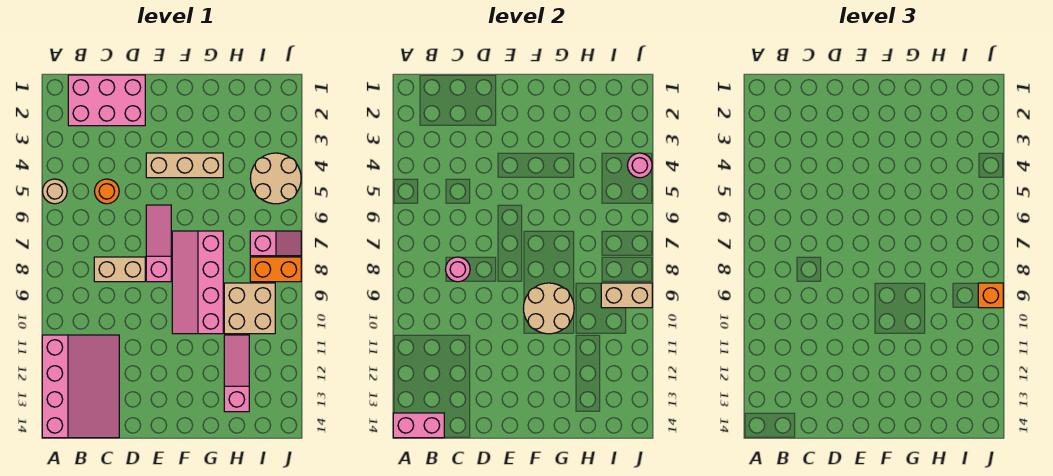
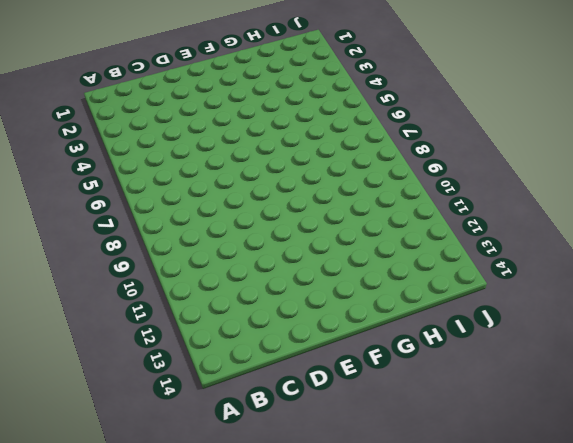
none -> tan round brick A5 level 1
none -> pink slope A11:C14 level 1 top A
none -> pink brick B1:D2 level 1

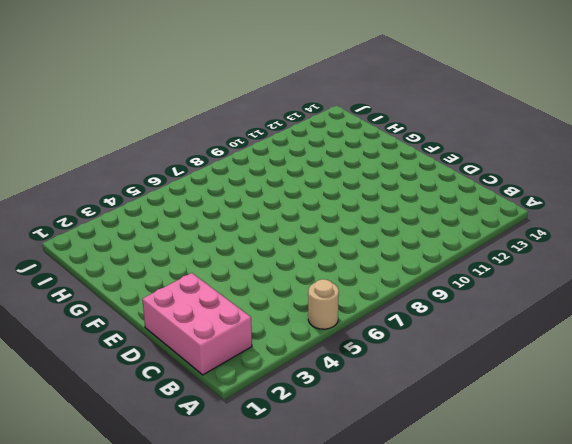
none -> pink slope A11:C14 level 1 top A
none -> orange round brick C5 level 1
none -> tan brick C8:D8 level 1

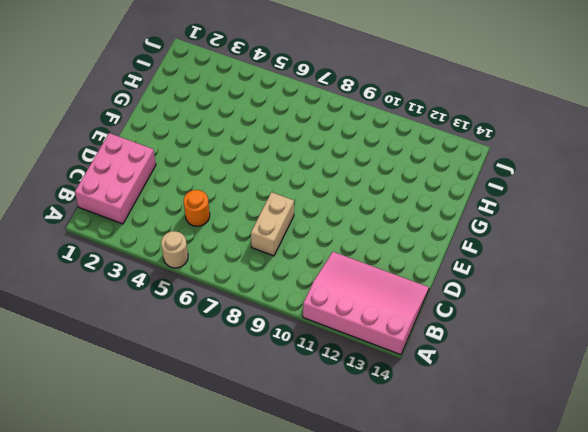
none -> tan brick E4:G4 level 1
none -> pink slope E6:E8 level 1 top 8
none -> pink slope F7:G10 level 1 top G

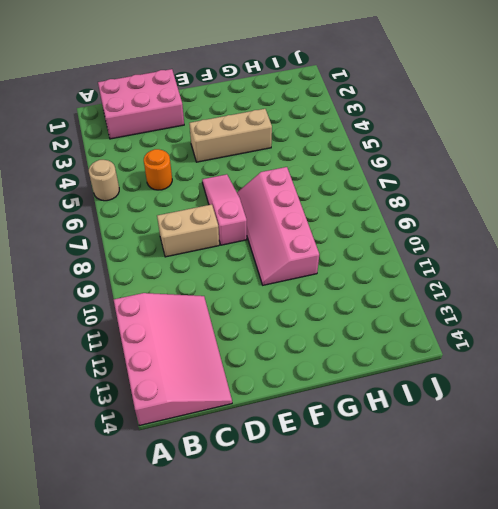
none -> tan brick H9:I10 level 1
none -> pink slope H11:H13 level 1 top 13
none -> tan round brick I4:J5 level 1

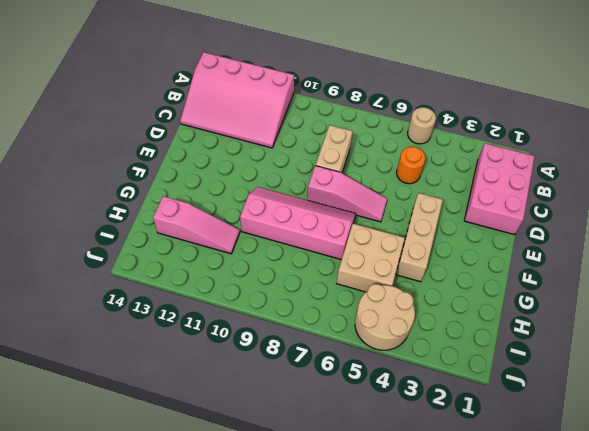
tan brick G5:H6 level 1 -> tan brick H9:I10 level 1
none -> pink slope I7:J7 level 1 top I
none -> orange brick I8:J8 level 1
none -> pink brick A14:B14 level 2

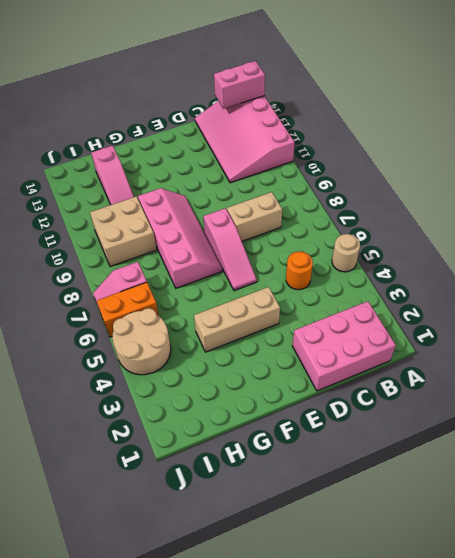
orange brick I6:J6 level 1 -> orange brick I8:J8 level 1
none -> pink round brick C8 level 2
none -> tan round brick F9:G10 level 2
none -> tan brick I9:J9 level 2

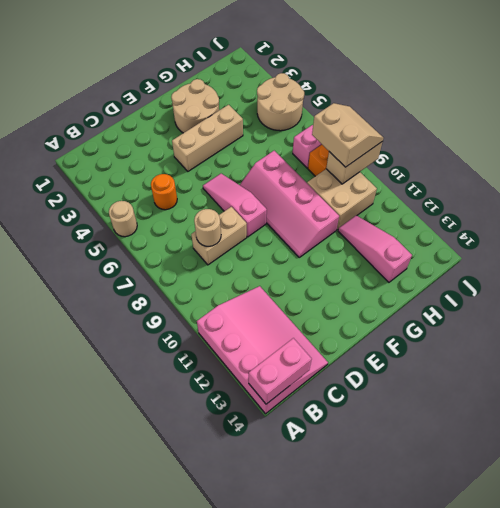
tan round brick C8 level 2 -> pink round brick C8 level 2
tan round brick F2:G3 level 1 -> tan round brick F9:G10 level 2
tan slope I8:J9 level 3 top I -> orange brick J9 level 3
none -> pink brick B1:D2 level 1
none -> pink round brick J4 level 2

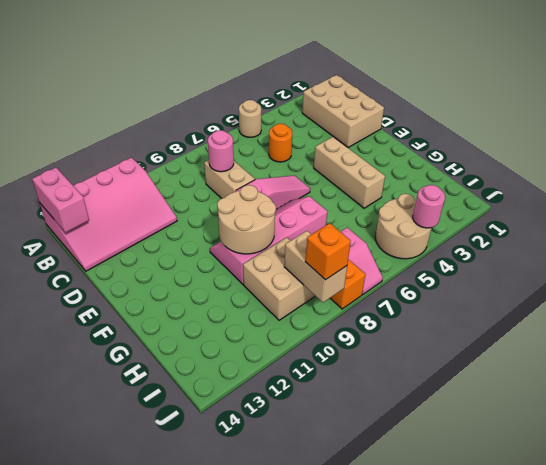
tan brick B1:D2 level 1 -> pink brick B1:D2 level 1
none -> pink slope H11:H13 level 1 top 13

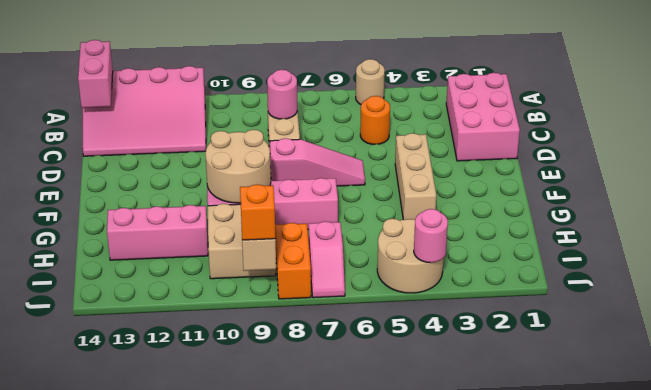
pink brick H11:H13 level 1 -> pink slope H11:H13 level 1 top 13

